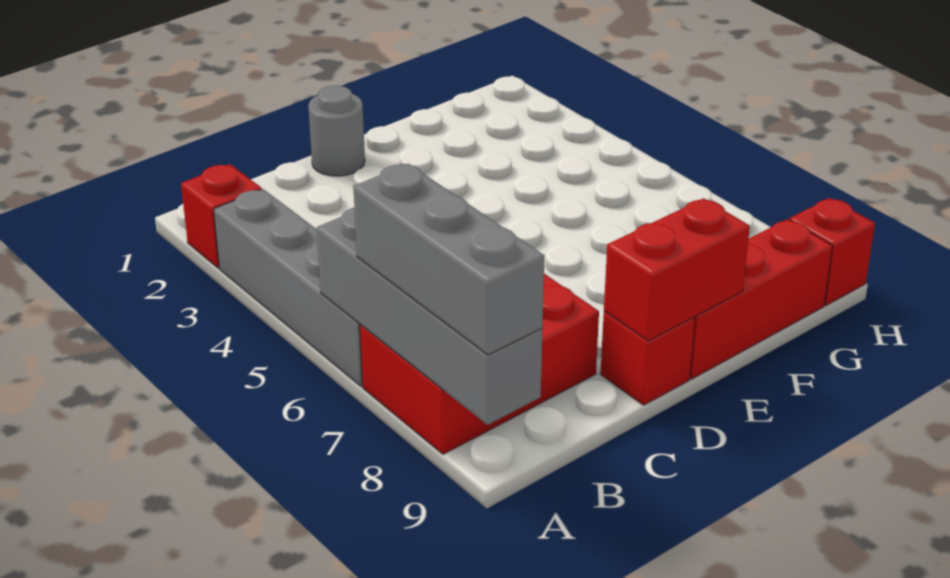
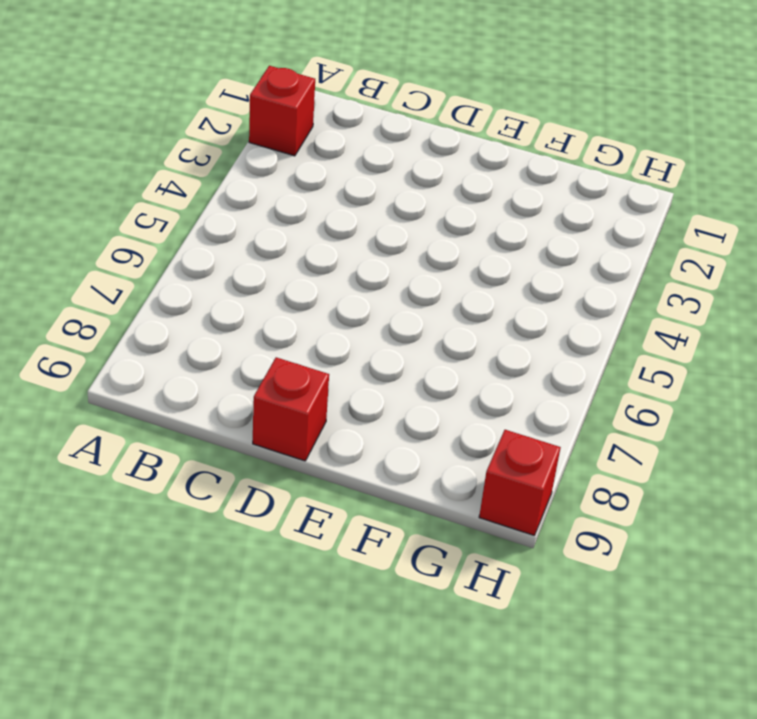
none -> grey brick A3:A6 level 1
none -> red brick A7:C8 level 1

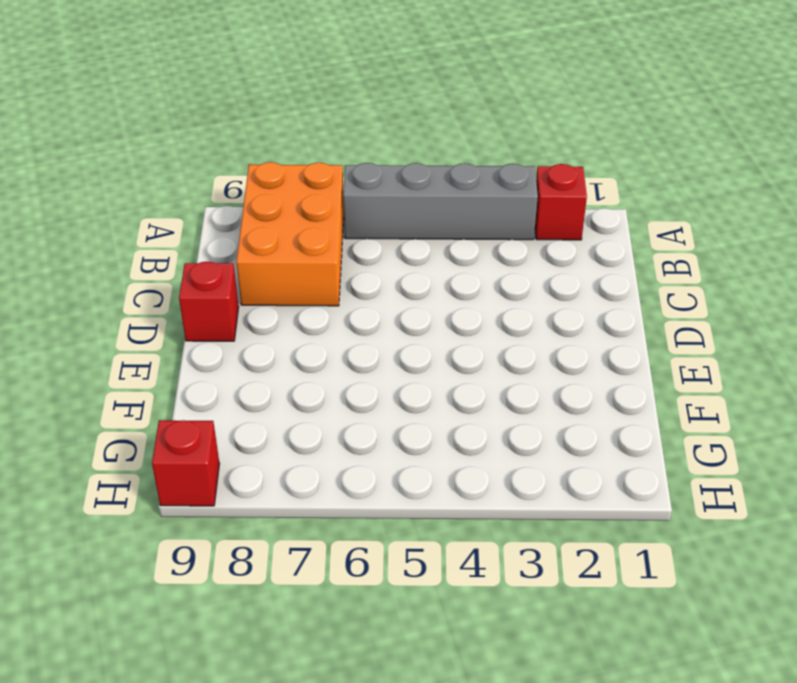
orange brick A7:C8 level 1 -> red brick A7:C8 level 1
none -> grey round brick D1 level 1
none -> red brick E9:G9 level 1

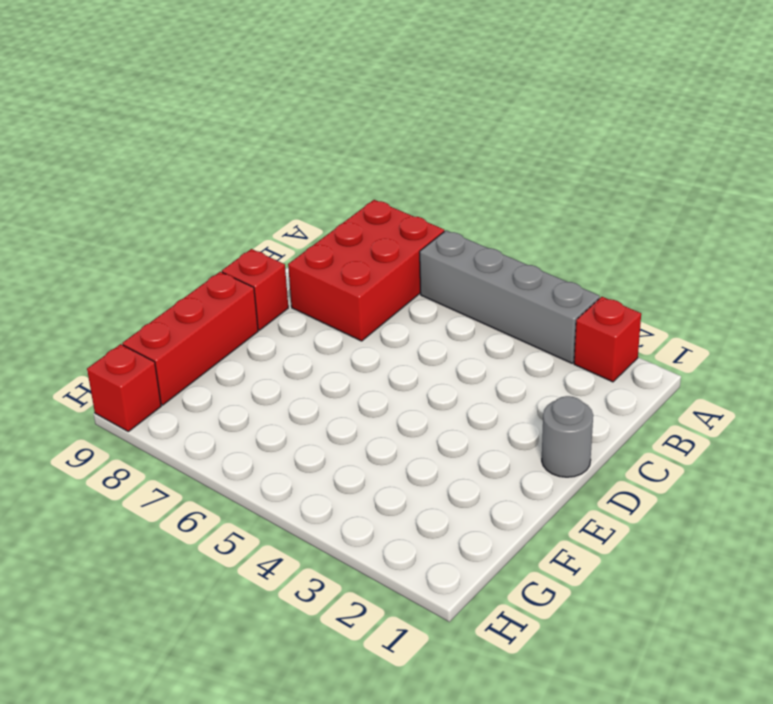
none -> grey brick A6:A9 level 2
none -> red brick D9:E9 level 2

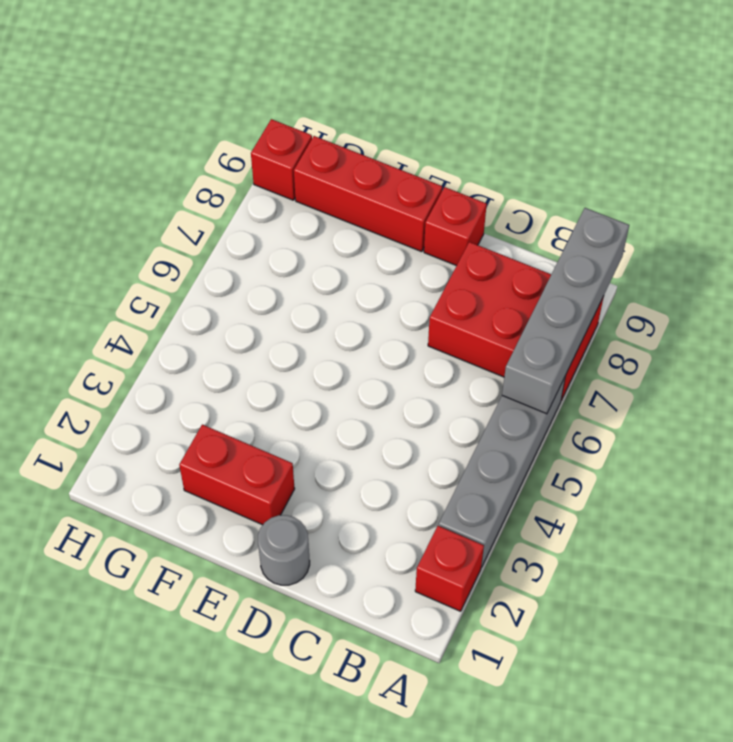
red brick E2:F2 level 1 -> red brick D9:E9 level 2
none -> grey brick A7:A9 level 3

